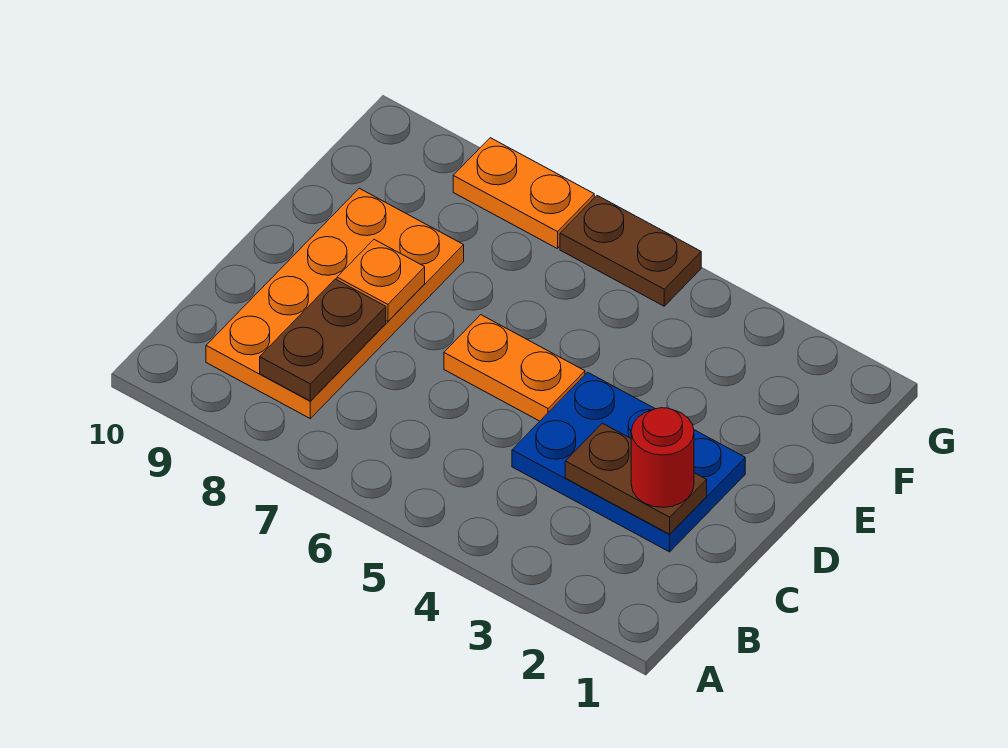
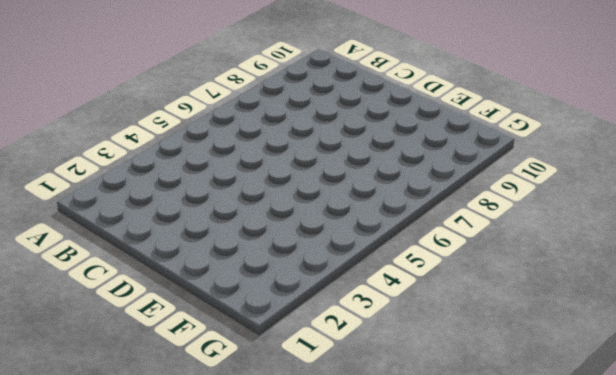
none -> orange plate B8:E9 level 1
none -> blue plate C2:D4 level 1

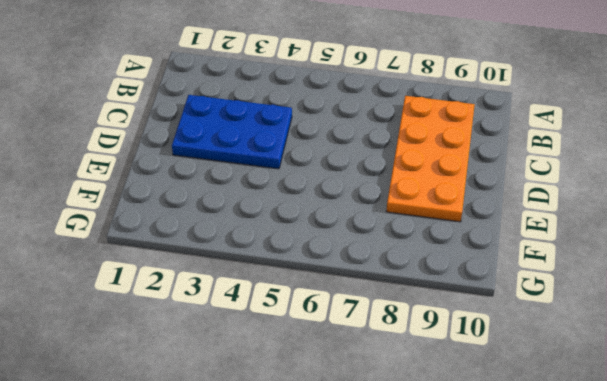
none -> orange plate D5:D6 level 1
none -> brown plate G5:G6 level 1

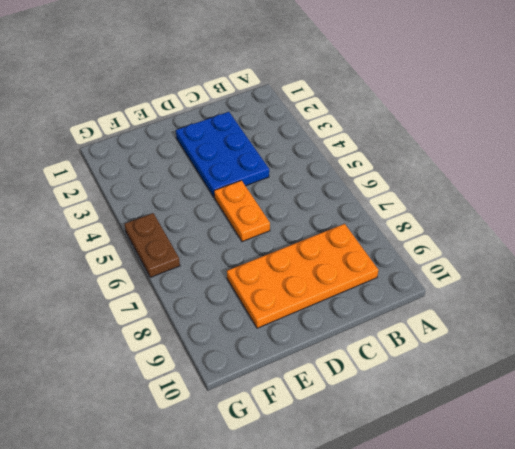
none -> orange plate G7:G8 level 1
none -> brown plate B8:C8 level 2

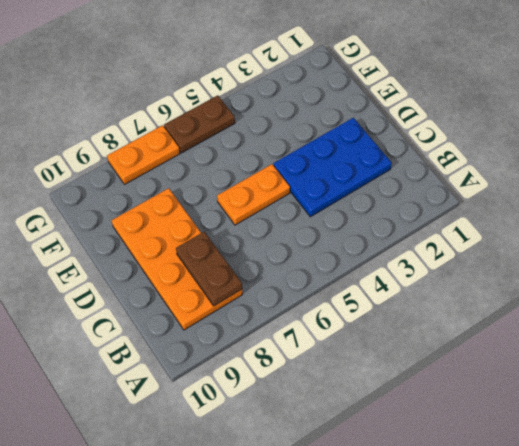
none -> brown plate C2:C3 level 2
none -> orange plate D8 level 2

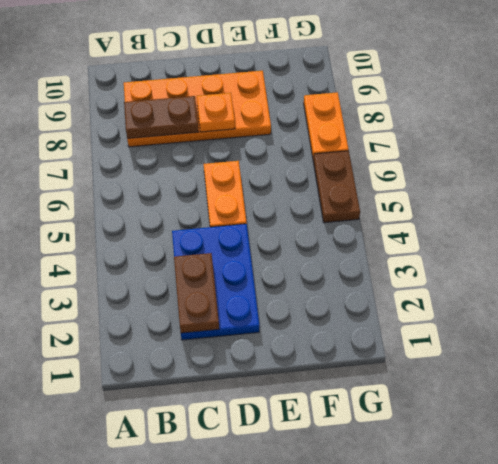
none -> red round brick C2 level 3

